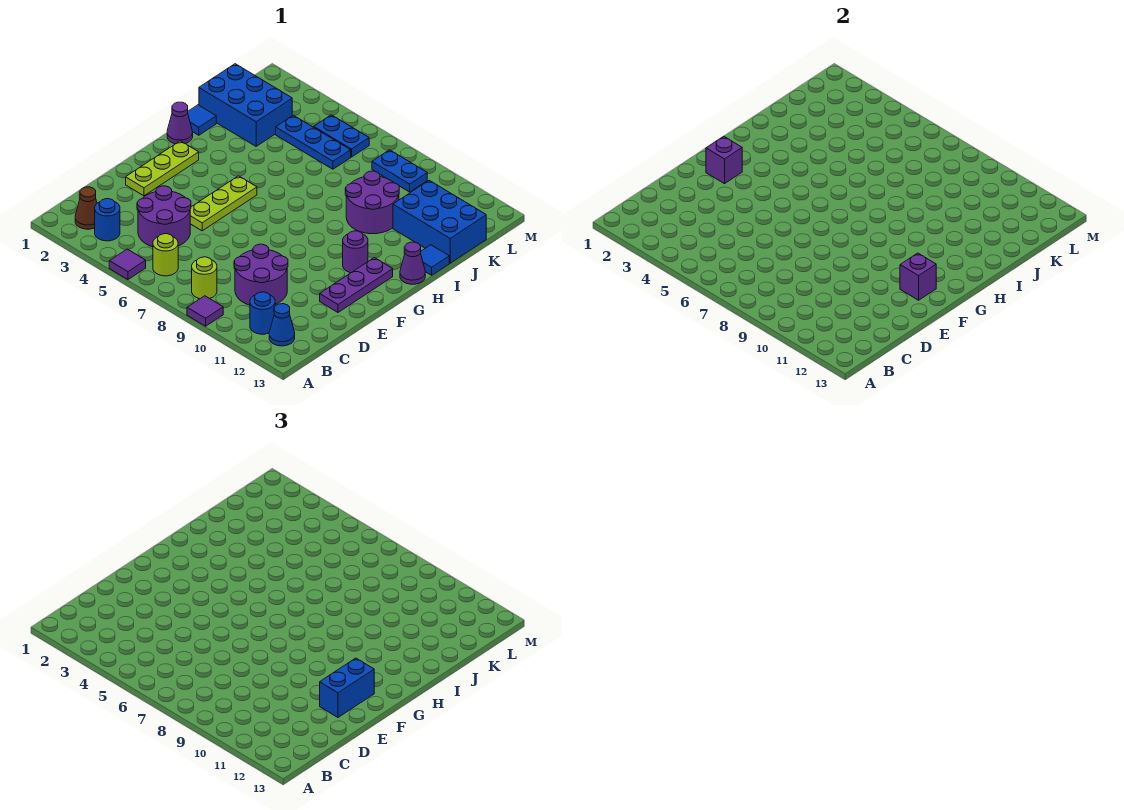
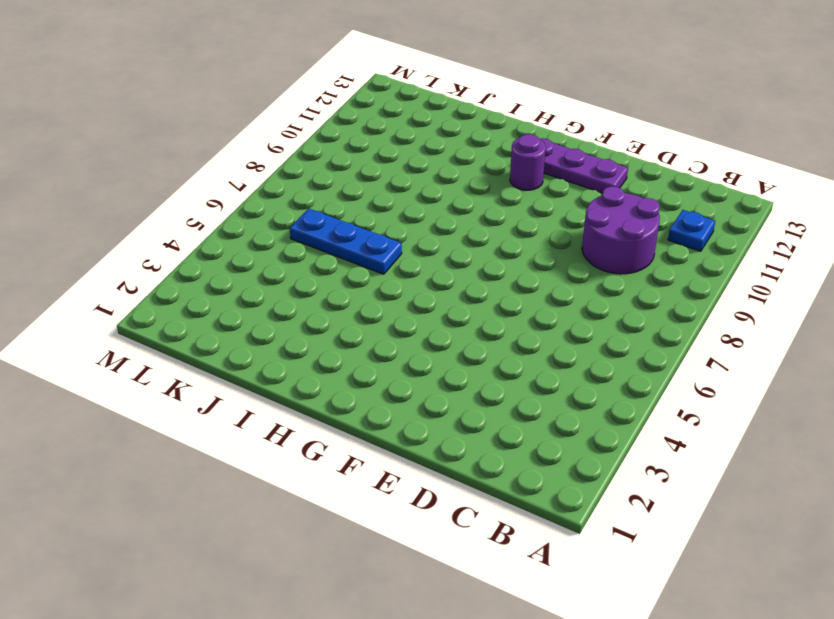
blue plate B11 level 1 -> blue round brick B11 level 1
blue plate I6:K6 level 1 -> blue plate K4:K6 level 1
none -> purple tile A5 level 1
none -> purple tile A9 level 1
none -> brown cone B2 level 1

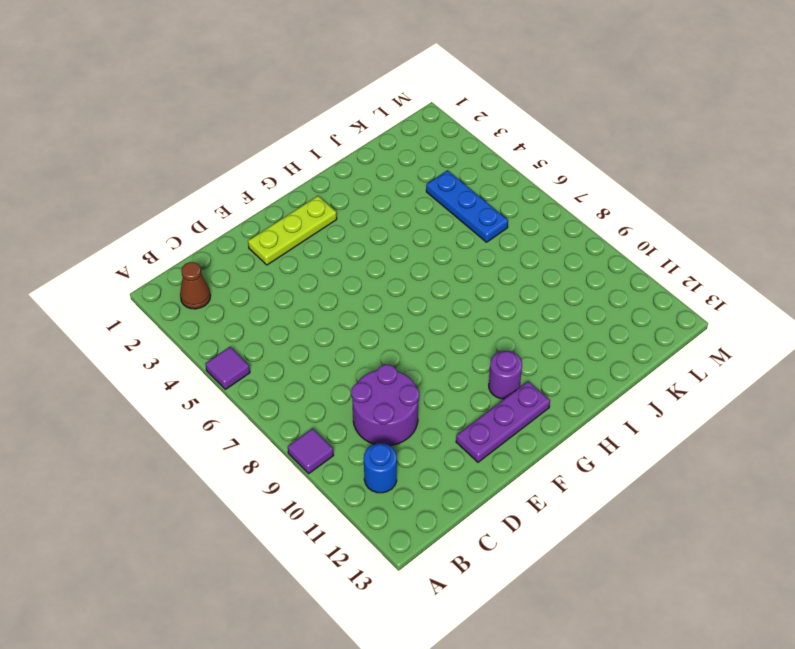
none -> blue round brick B3 level 1
none -> lime round brick B6 level 1
none -> lime round brick B8 level 1

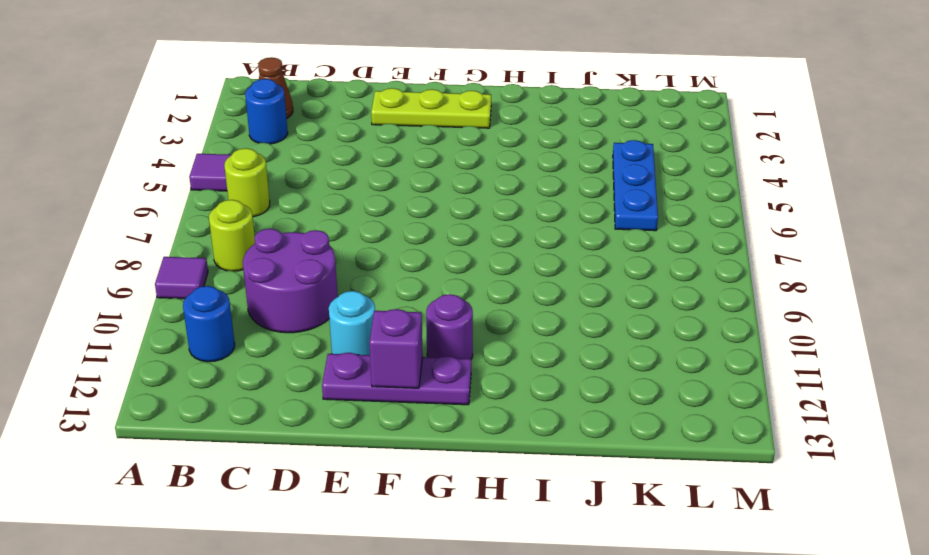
cyan round brick E11 level 1 -> none
none -> blue cone B12 level 1
none -> purple round brick C4:D5 level 1
none -> lime plate E5:G5 level 1

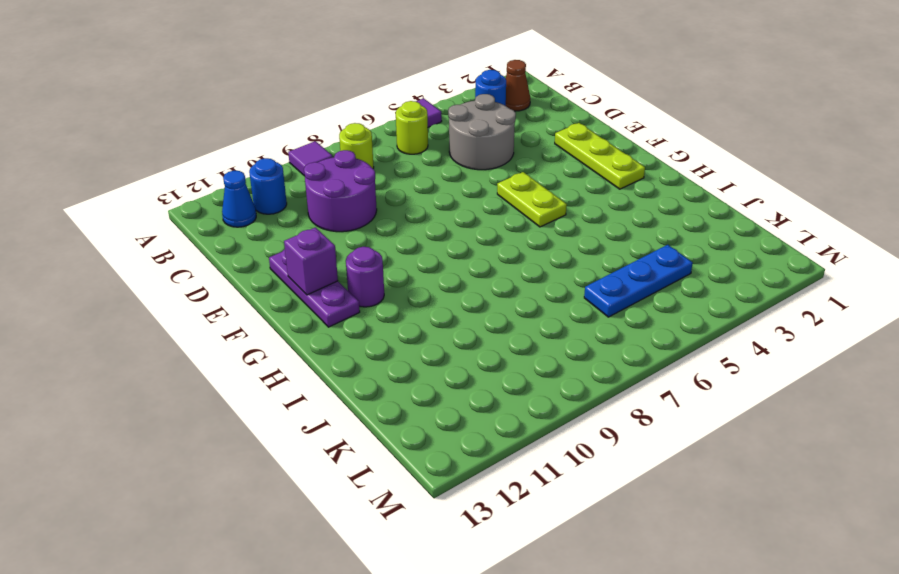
grey round brick C4:D5 level 1 -> purple round brick C4:D5 level 1
lime plate F5:G5 level 1 -> lime plate E5:G5 level 1
none -> purple cone H1 level 1
none -> purple cone H13 level 1
none -> blue tile I1 level 1

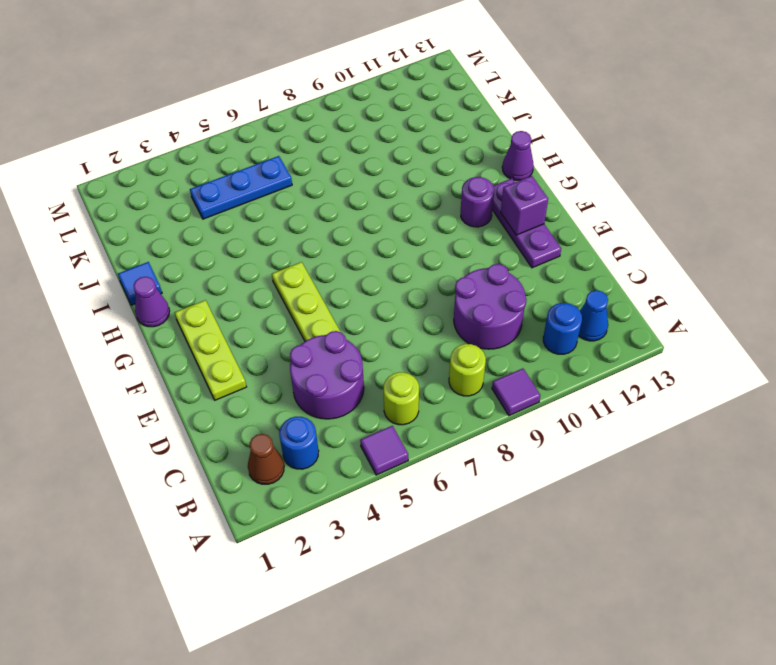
none -> purple round brick I9:J10 level 1
none -> blue tile I13 level 1
none -> blue brick J1:K3 level 1

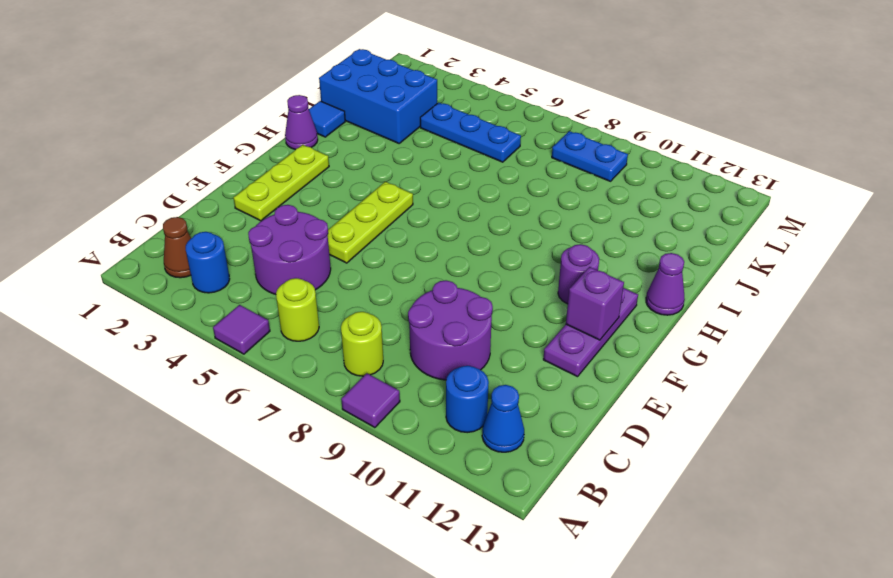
none -> purple round brick I9:J10 level 1
none -> blue tile I13 level 1
none -> blue brick J11:K13 level 1

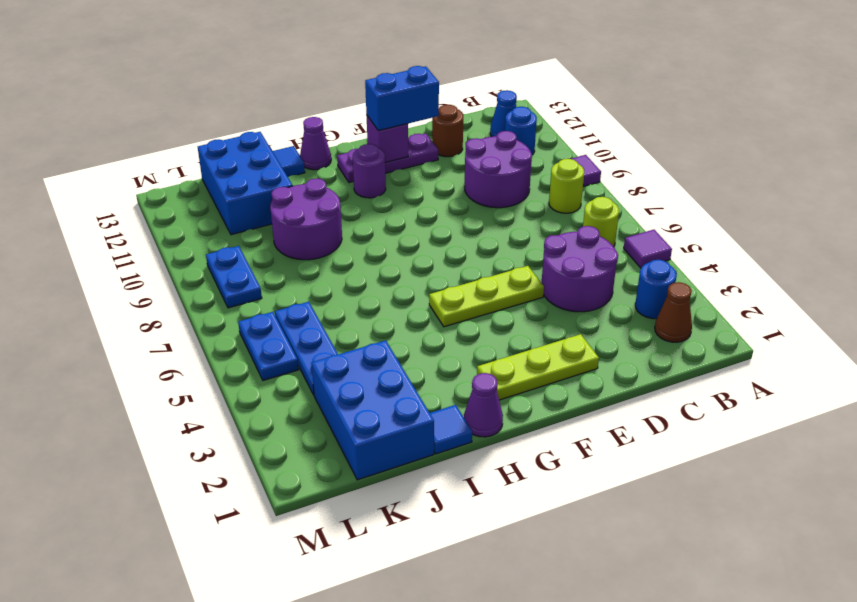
brown round brick D12 level 1 -> none
none -> purple brick F2 level 2

